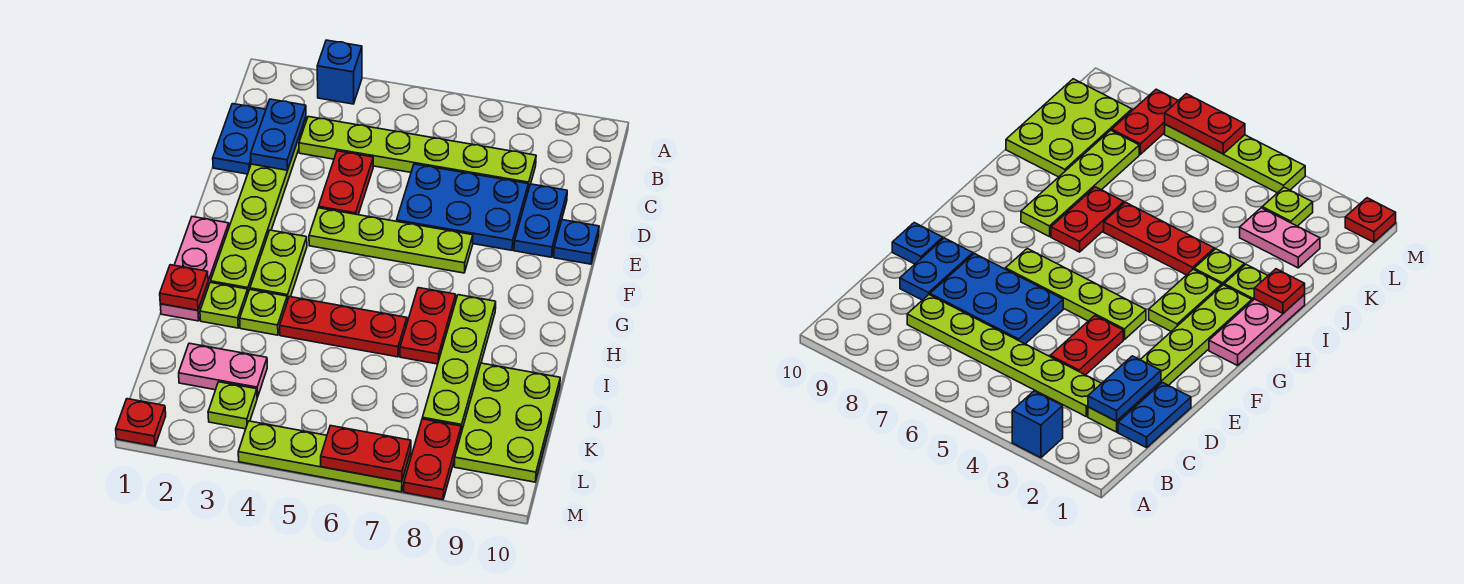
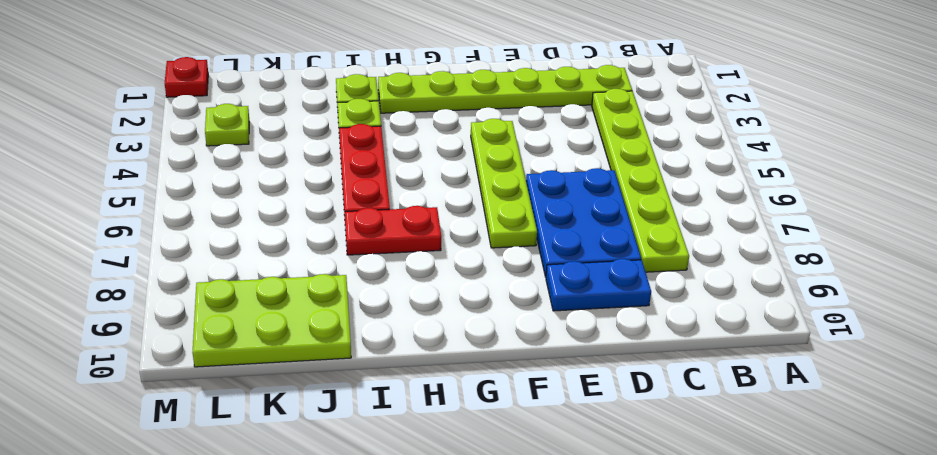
none -> blue brick A3 level 1
none -> blue plate C1:D1 level 1
none -> red plate D4:E4 level 1

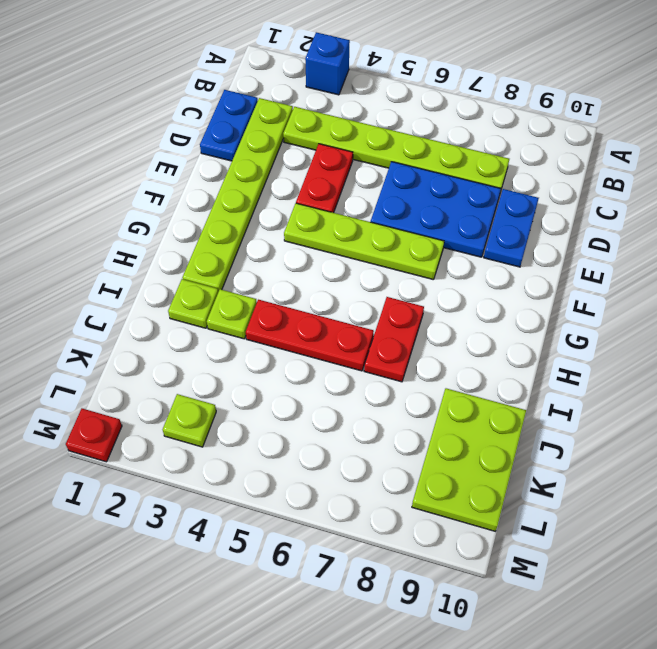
none -> blue plate E10 level 1
none -> pink plate G1:I1 level 1
none -> lime plate G3:H3 level 1

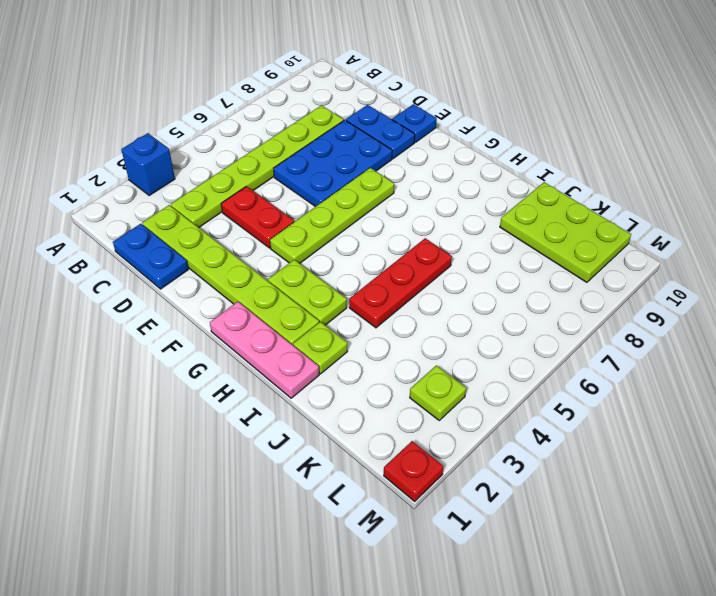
none -> red plate H7:I7 level 1
none -> lime plate H8:K8 level 1
none -> lime plate I3 level 1

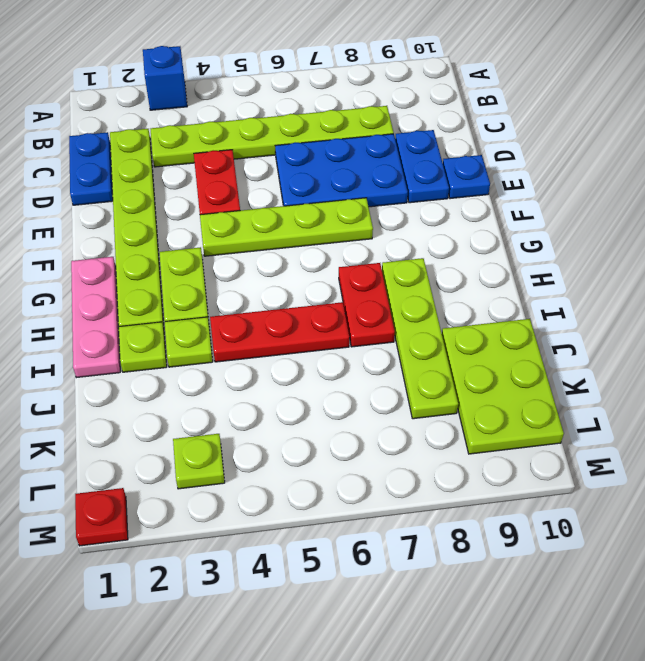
none -> pink plate K2:K3 level 1
none -> red plate L8:M8 level 1
none -> lime plate M4:M7 level 1

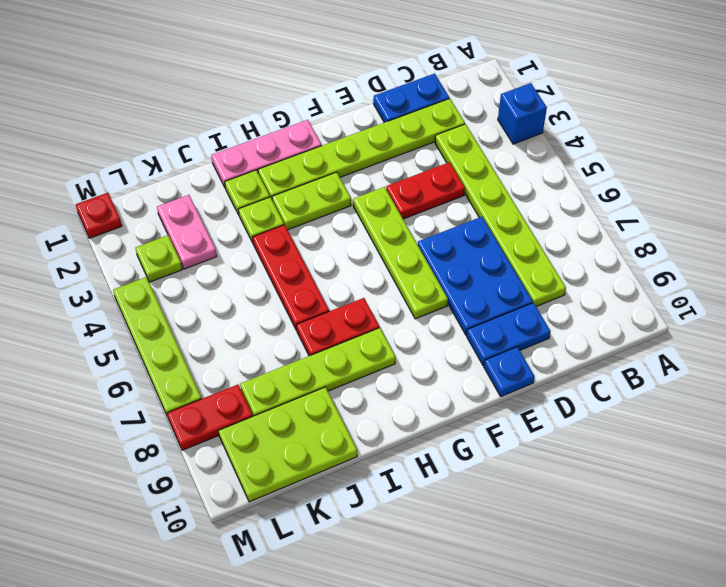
none -> blue plate C2:D2 level 2
none -> red plate I1 level 2
none -> red plate M6:M7 level 2

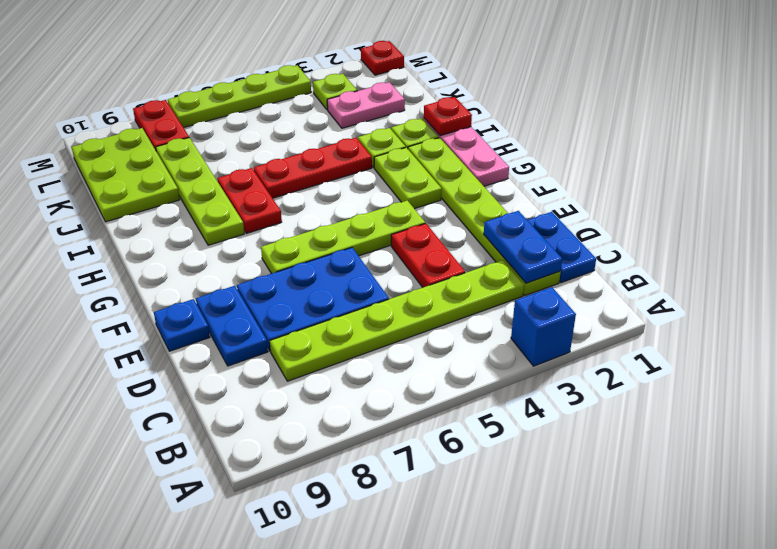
none -> red plate M6:M7 level 2

